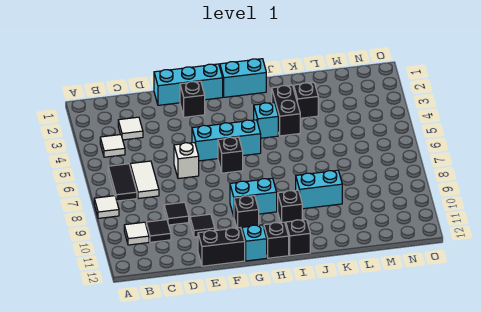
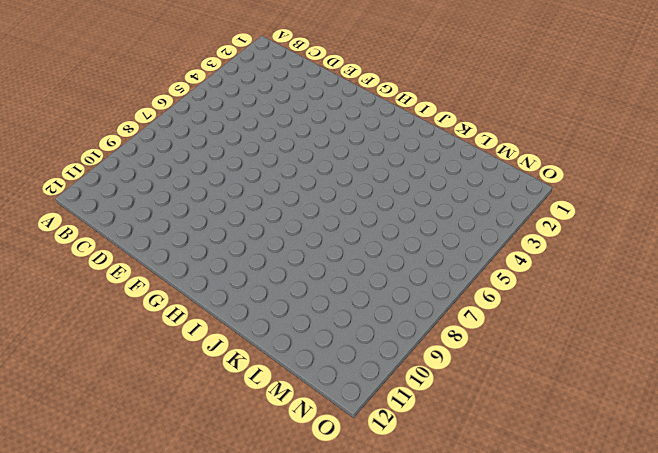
none -> white tile A8 level 1
none -> white tile B4 level 1
none -> black tile B6:B7 level 1

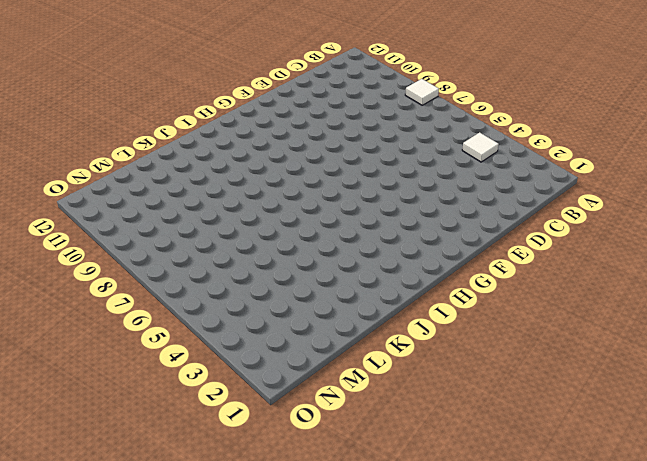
none -> black tile B6:B7 level 1
none -> white tile B10 level 1
none -> white tile C3 level 1

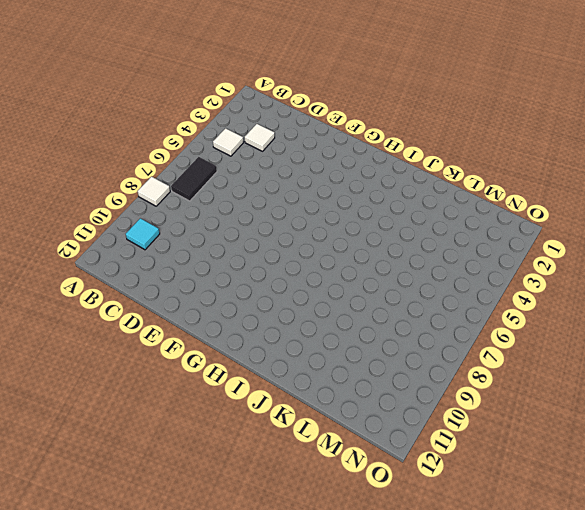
cyan tile B10 level 1 -> white tile B10 level 1
none -> white tile C6:C7 level 1
none -> black tile C10 level 1
none -> black tile D9 level 1

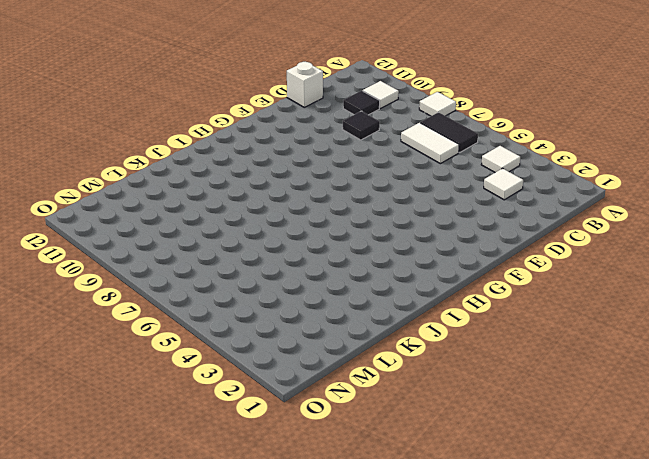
white brick D12 level 1 -> white brick E6 level 1
none -> cyan brick E1:G1 level 1
none -> black tile E10 level 1
none -> black brick E12:F12 level 1

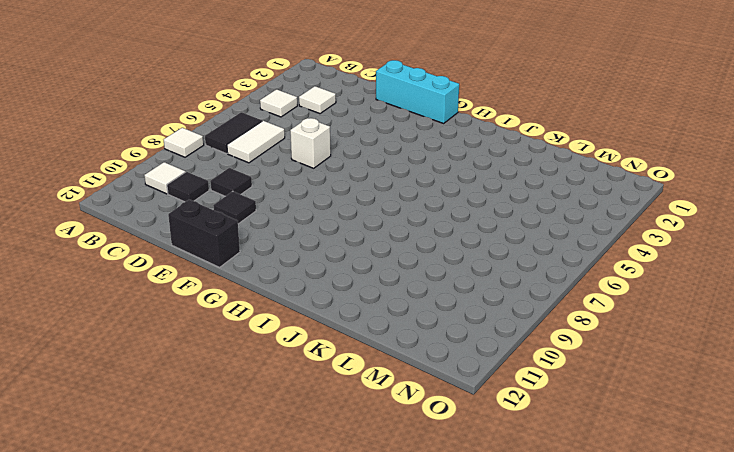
none -> black brick F2 level 1
none -> cyan brick F5:H5 level 1
none -> black brick G6 level 1

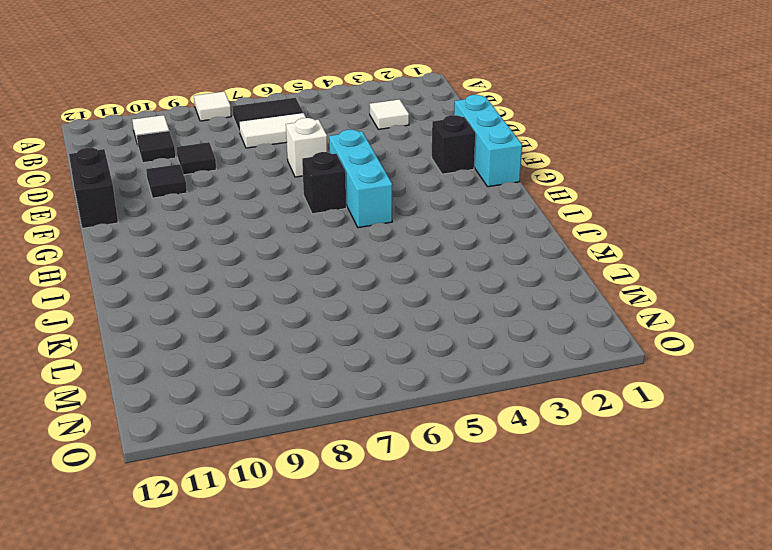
none -> white tile B4 level 1
none -> cyan brick G9:H9 level 1
none -> black brick G10 level 1

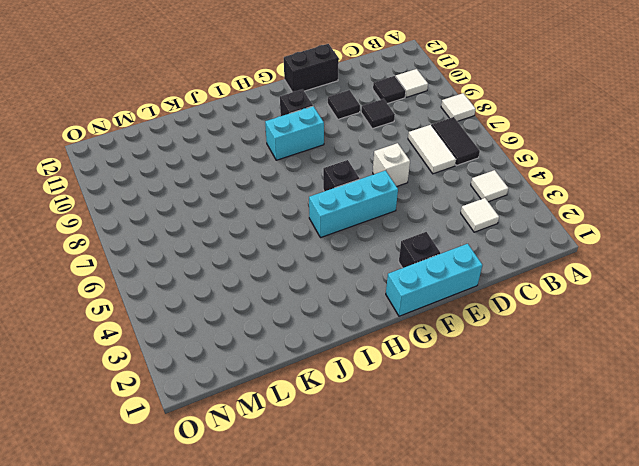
none -> cyan brick G12 level 1
none -> cyan brick H1:I1 level 1
none -> black brick H12 level 1

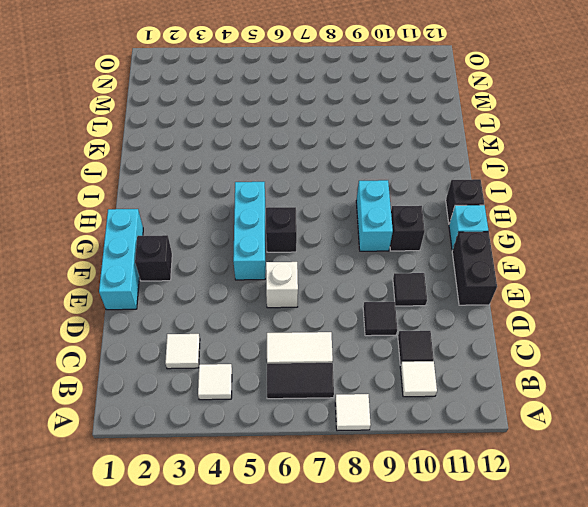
none -> cyan brick H1:I1 level 1
none -> cyan brick I4 level 1
none -> black brick I10 level 1

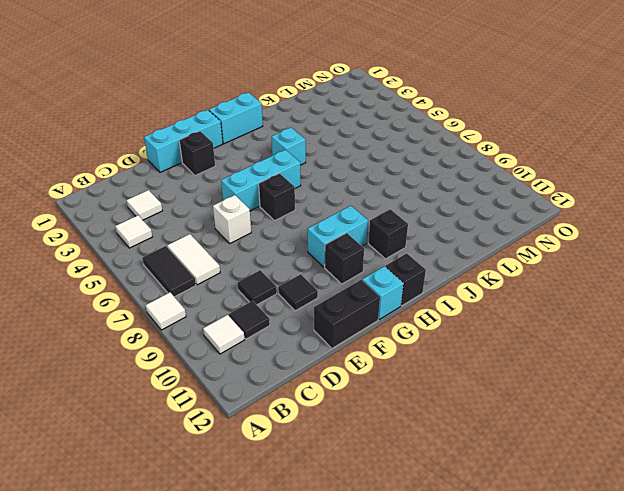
none -> black brick I12 level 1
none -> black brick J3:J4 level 1
none -> cyan brick J9:K9 level 1

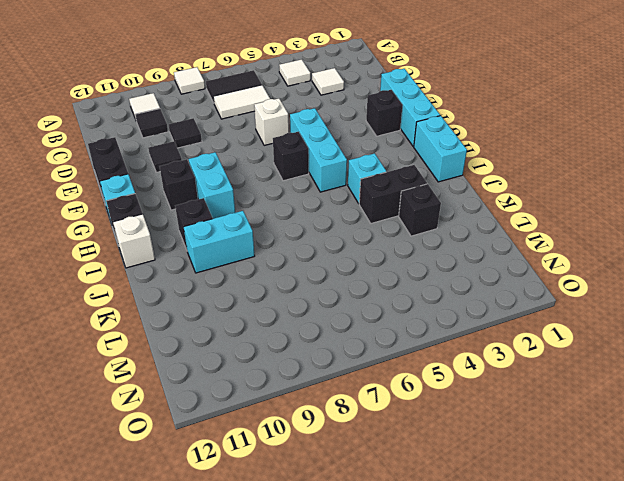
white brick I12 level 1 -> black brick I12 level 1
cyan brick J9:J10 level 1 -> cyan brick J9:K9 level 1

